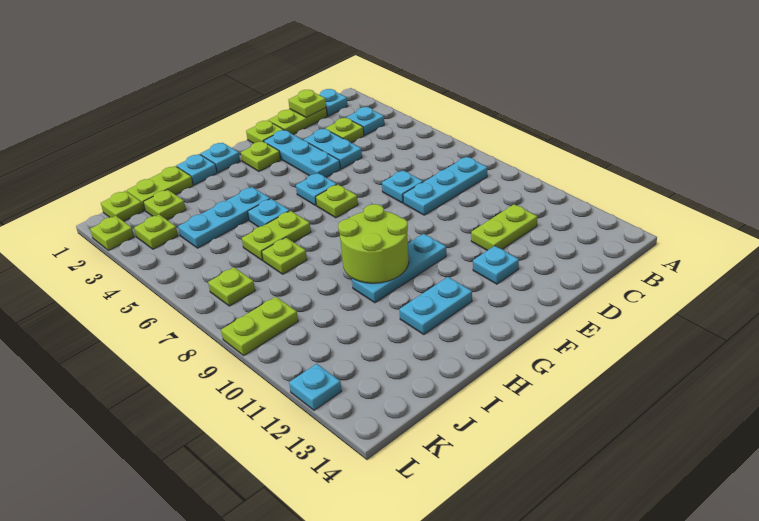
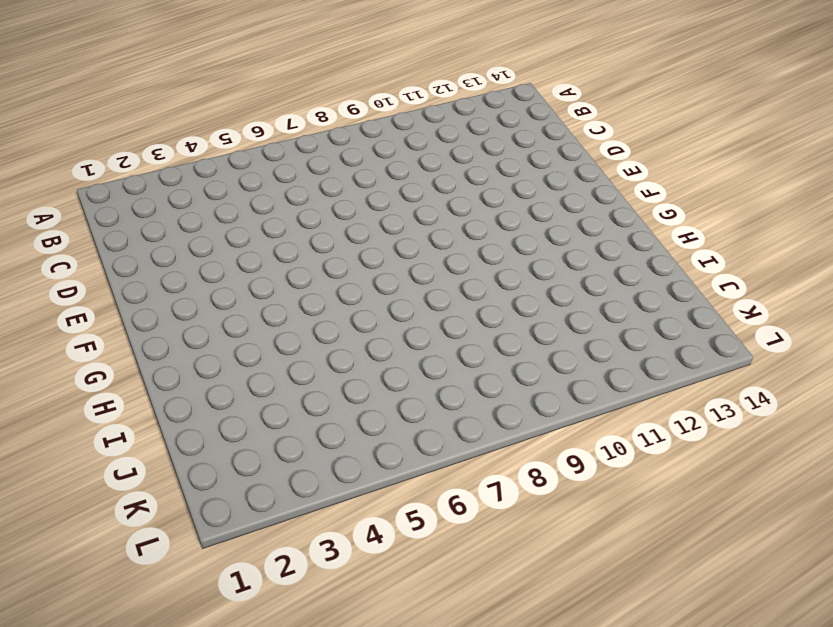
none -> cyan plate B1 level 1
none -> cyan plate B3 level 1
none -> cyan plate B8:D8 level 1
none -> lime plate C1:D1 level 1

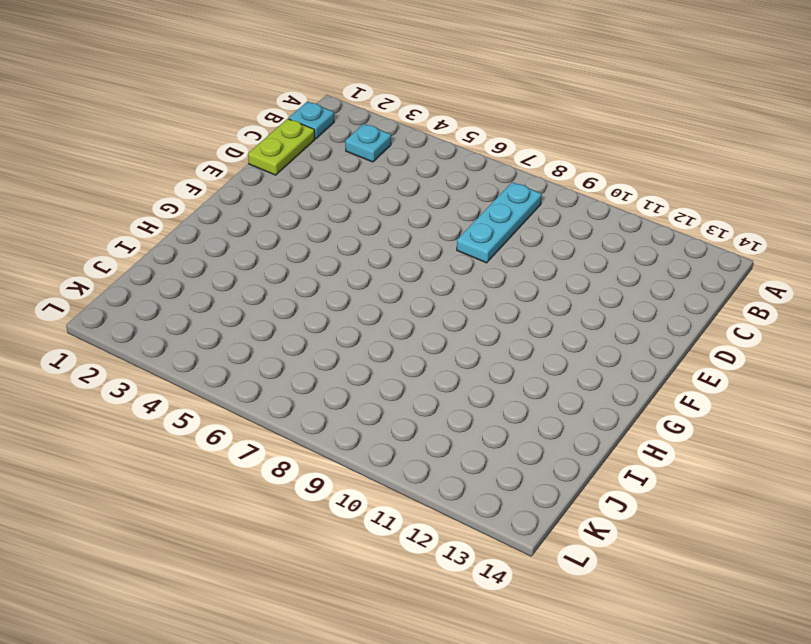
none -> lime plate C3 level 1
none -> lime plate C11:D11 level 1
none -> cyan plate D3:D4 level 1
none -> cyan plate D7 level 1

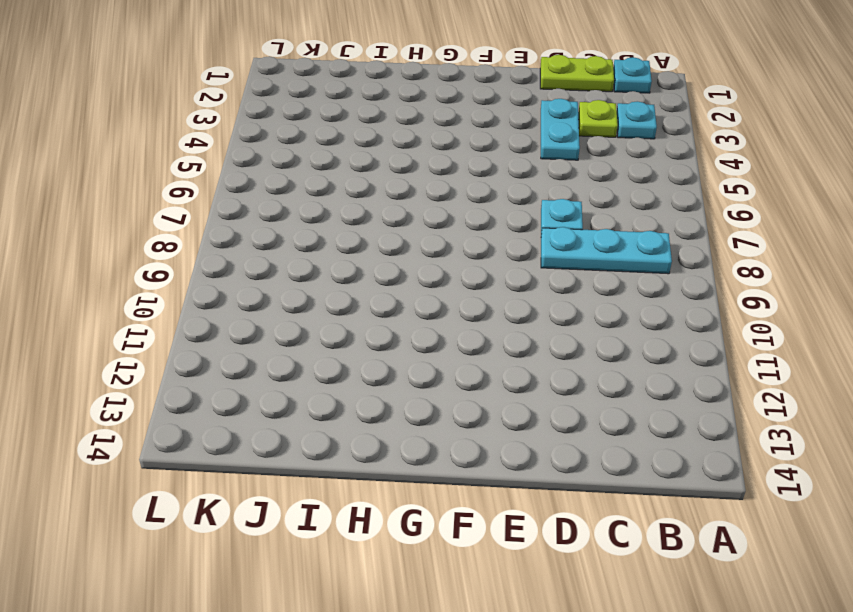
none -> lime plate C11:D11 level 1
none -> lime plate E1 level 1
none -> cyan plate E2:E4 level 1
none -> cyan plate E12 level 1

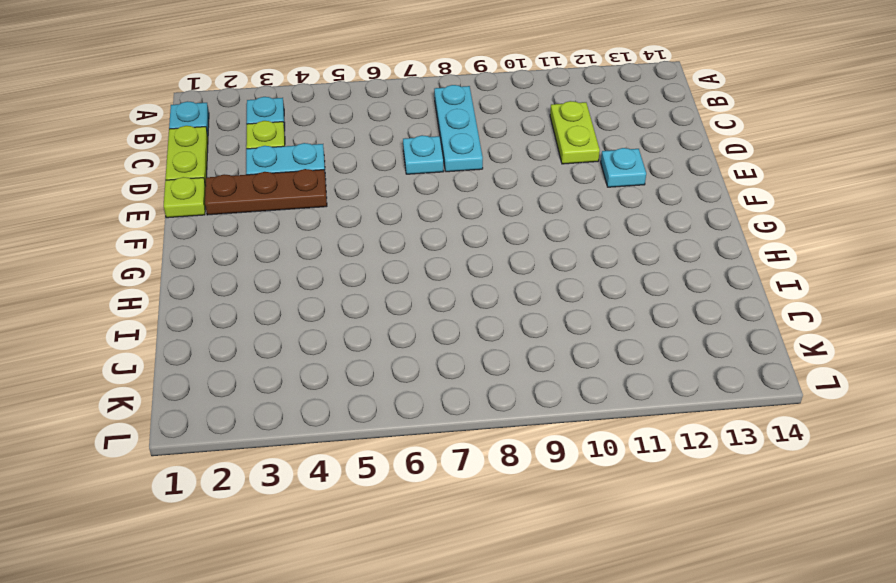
brown plate E2:E4 level 1 -> cyan plate E2:E4 level 1
none -> lime plate F2 level 1
none -> cyan plate F5 level 1
none -> lime plate F6 level 1
none -> cyan plate F10:H10 level 1

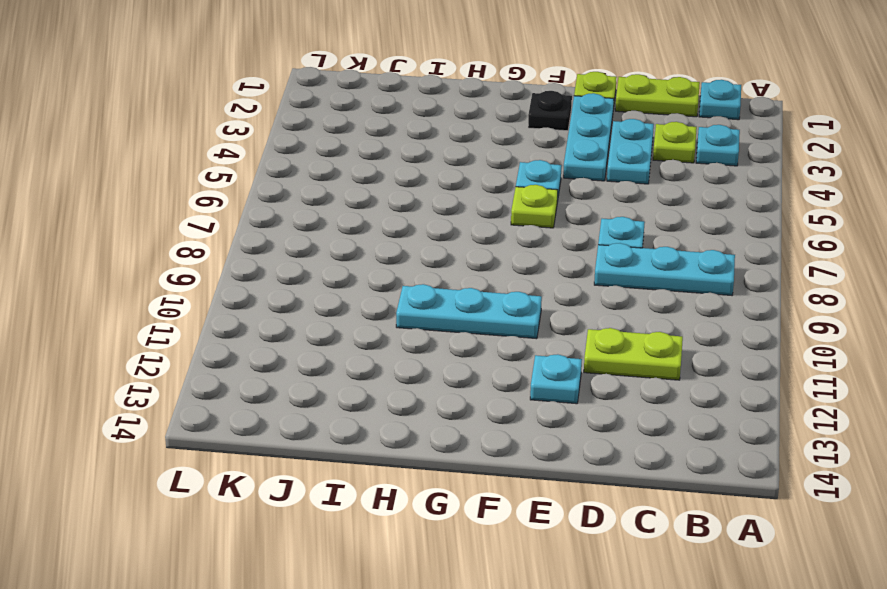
black plate F2 level 1 -> lime plate F2 level 1
none -> cyan plate G1 level 1
none -> cyan plate G12:H12 level 1
none -> cyan plate H1 level 1
none -> cyan plate H4:J4 level 1

